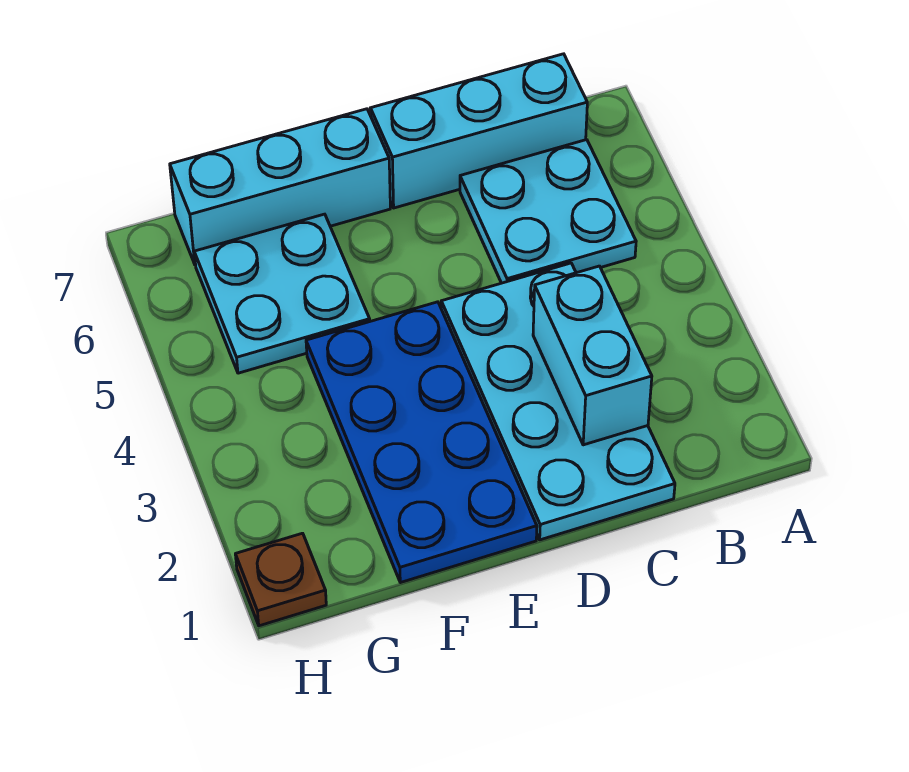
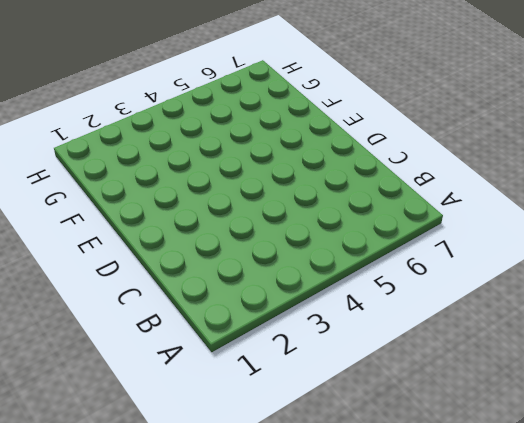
none -> cyan plate B5:C6 level 1
none -> cyan brick B7:D7 level 1

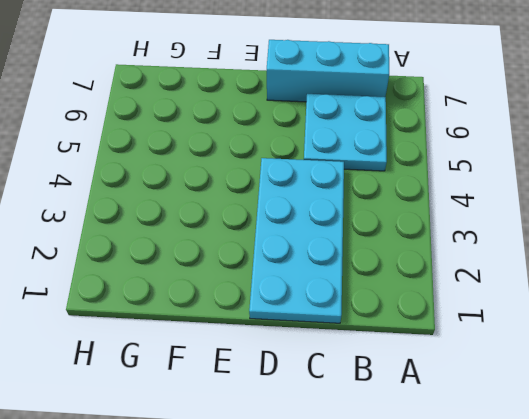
none -> blue plate E1:F4 level 1
none -> cyan brick E7:G7 level 1

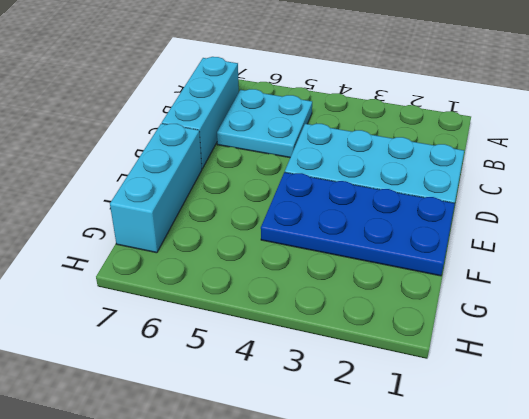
none -> cyan plate F5:G6 level 1
none -> brown plate H1 level 1

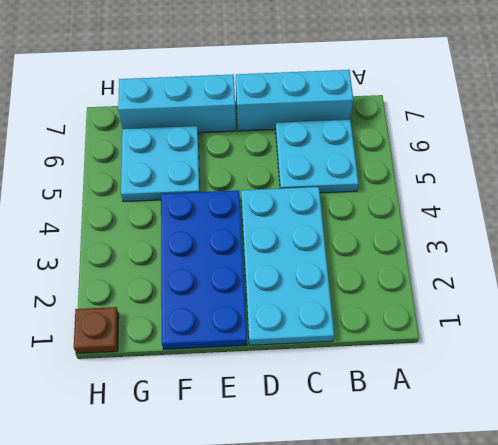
none -> cyan brick C2:C3 level 2

